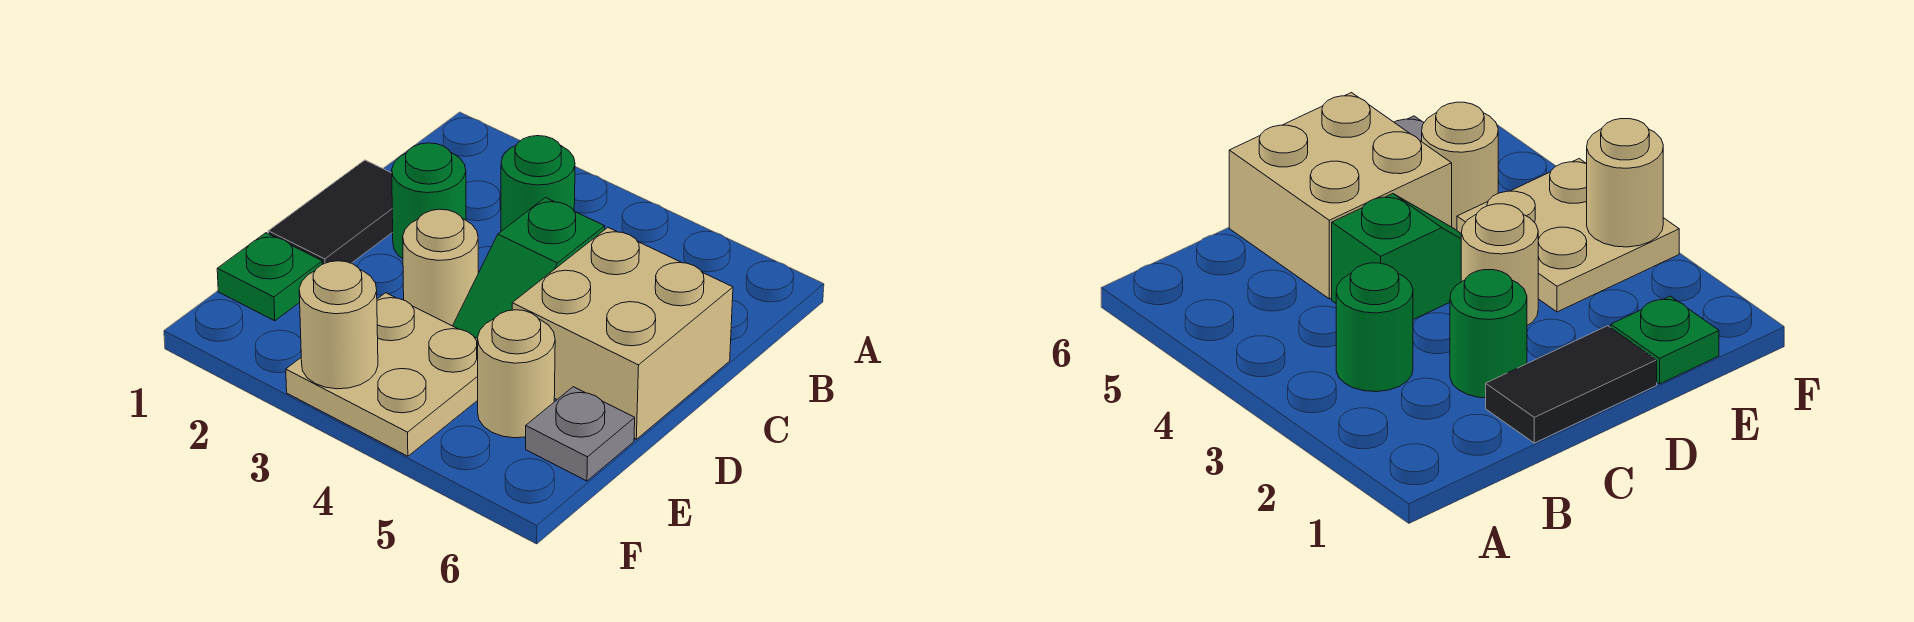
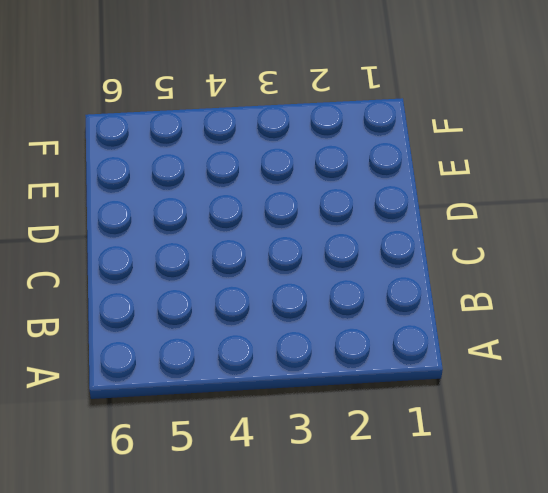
none -> green round brick B3 level 1
none -> black tile C1:D1 level 1

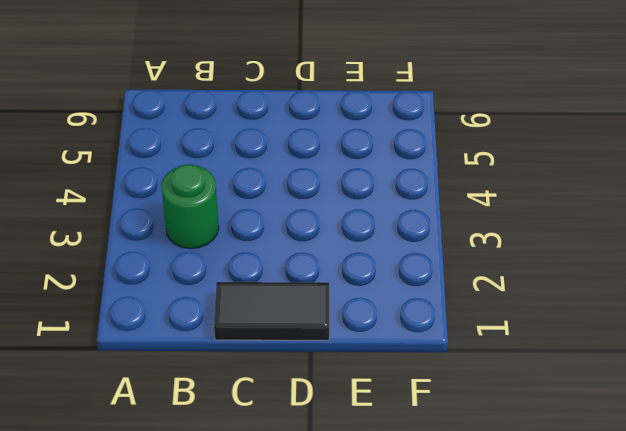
none -> green round brick C2 level 1
none -> green slope C4:D4 level 1 top C

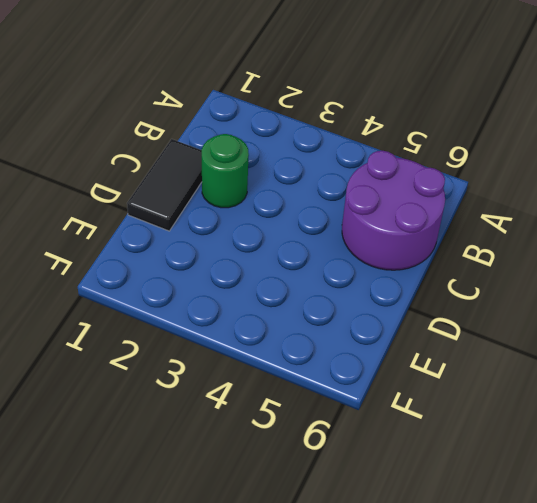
purple round brick B5:C6 level 1 -> tan brick C5:D6 level 1
none -> green round brick B3 level 1
none -> green slope C4:D4 level 1 top C

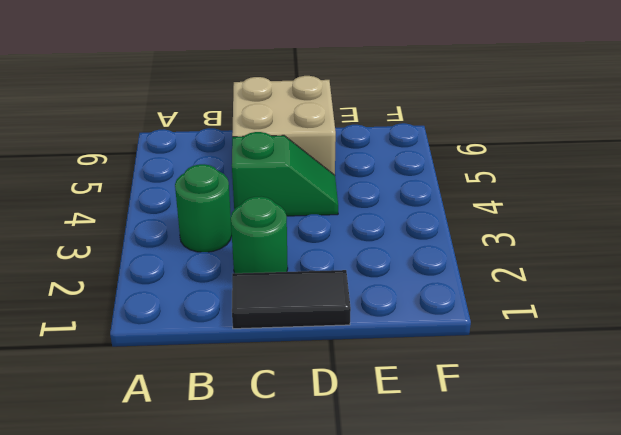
none -> tan round brick D3 level 1
none -> green plate E1 level 1

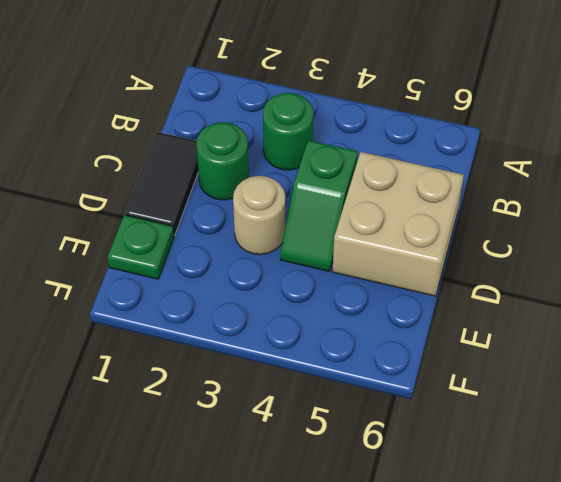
none -> tan plate E3:F4 level 1
none -> tan round brick E5 level 1

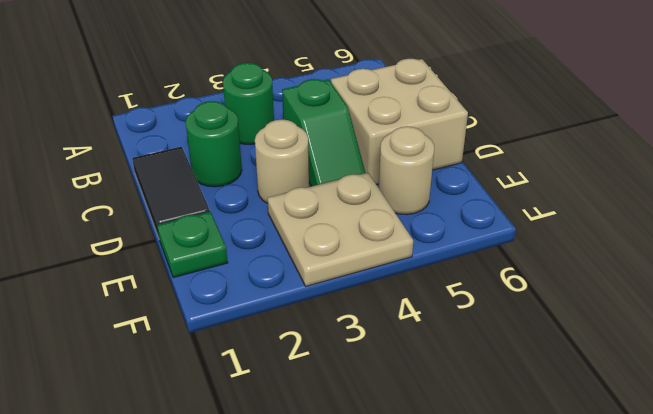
none -> grey plate E6 level 1
none -> tan round brick F3 level 2

